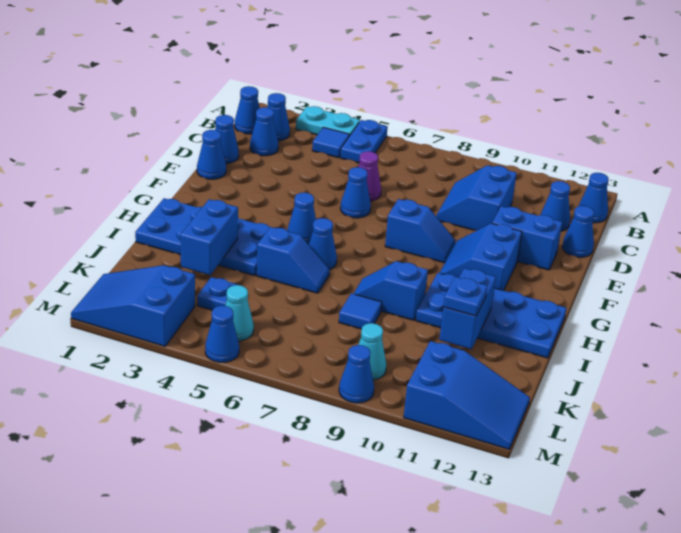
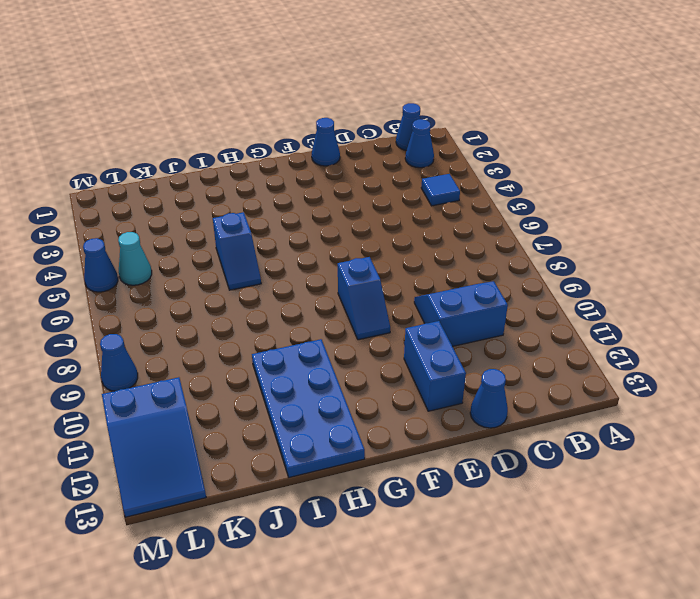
none -> cyan plate A3:A4 level 1
none -> blue plate A5:B5 level 1
none -> blue cone B13 level 1
none -> blue cone C2 level 1

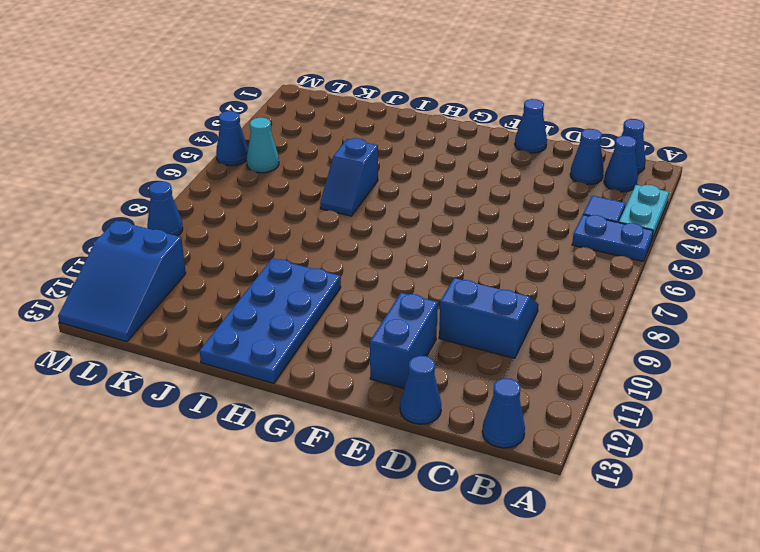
none -> blue cone C12 level 1
none -> blue cone D1 level 1
none -> purple cone D6 level 1
none -> blue cone E6 level 1

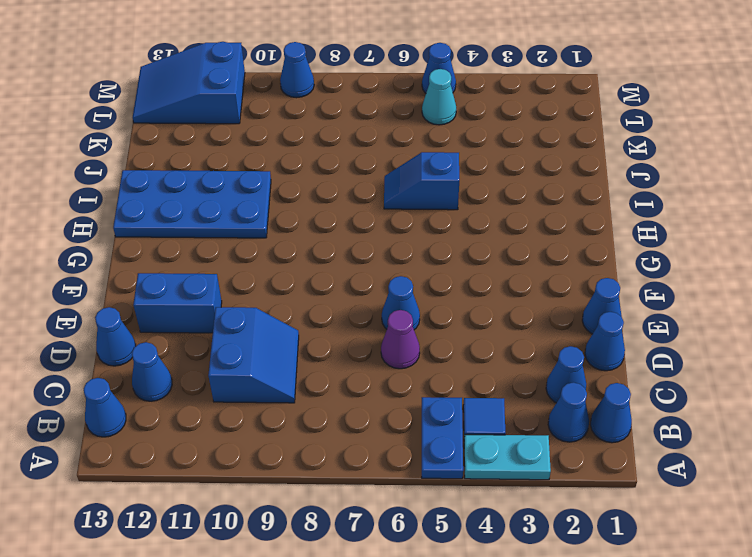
none -> blue slope F8:F9 level 1 top 8
none -> blue slope F10:G11 level 1 top 11
none -> blue cone G5 level 1
none -> blue plate H1:I4 level 1

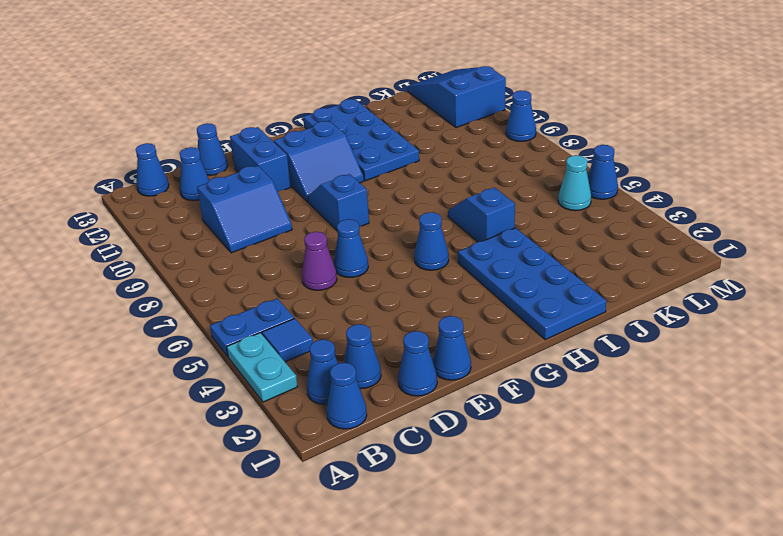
none -> blue cone H6 level 1
none -> blue slope I8:I9 level 1 top 9
none -> blue tile J8 level 1
none -> blue plate K4 level 1

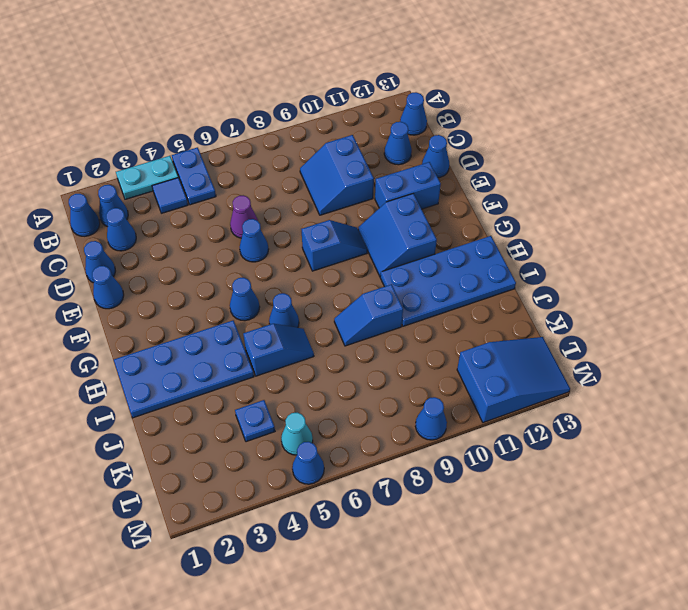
none -> blue tile J8 level 1
none -> blue slope L1:M3 level 1 top 3
none -> cyan cone L9 level 1
none -> blue brick I3:J3 level 2

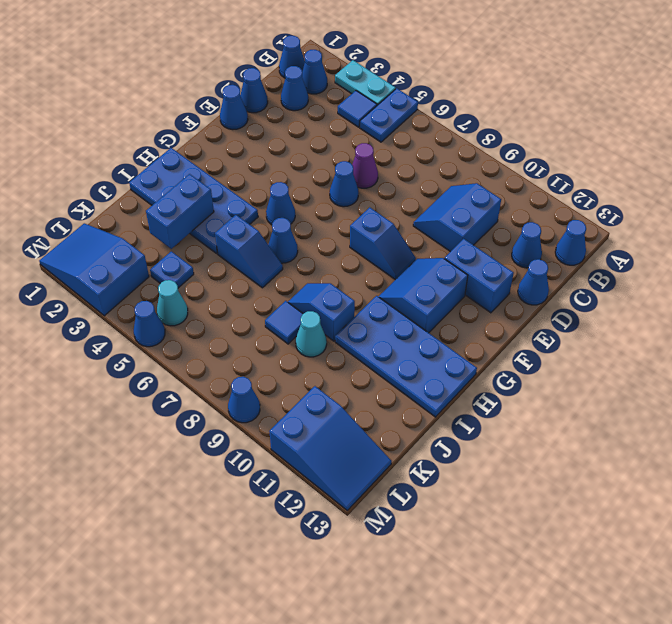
cyan cone J9 level 1 -> cyan cone L9 level 1
none -> blue brick I11:J11 level 2
none -> blue plate J11 level 3

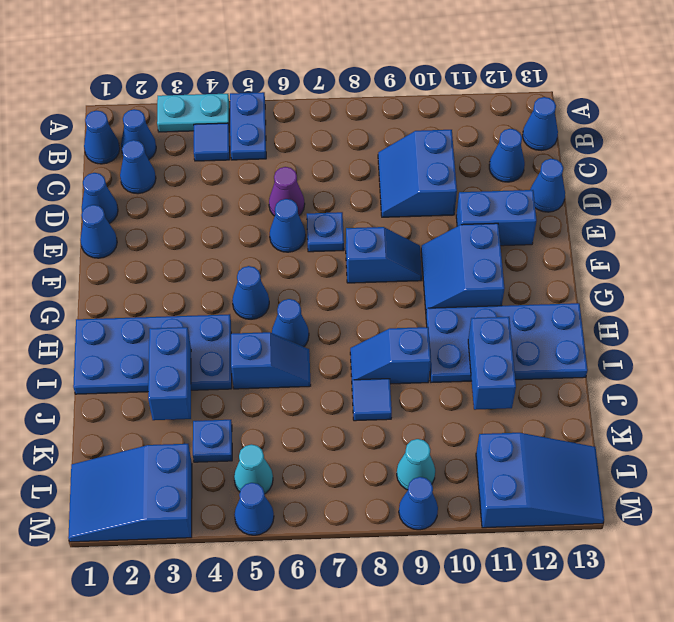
blue plate E7 level 1 -> blue plate J11 level 3

